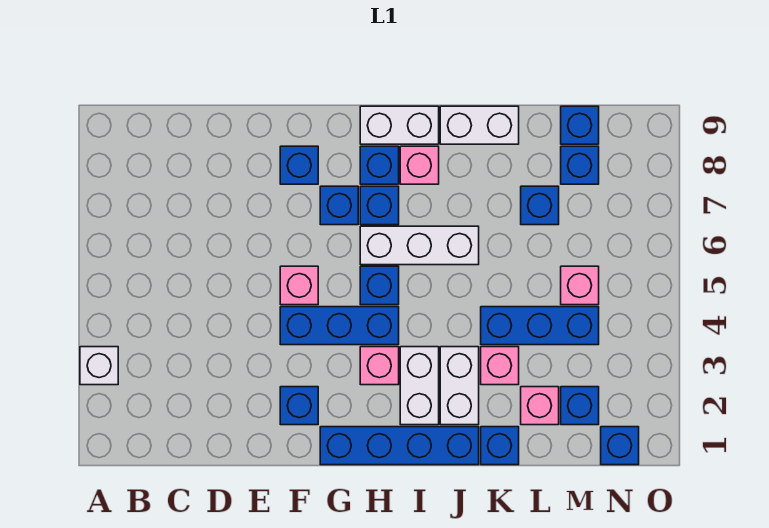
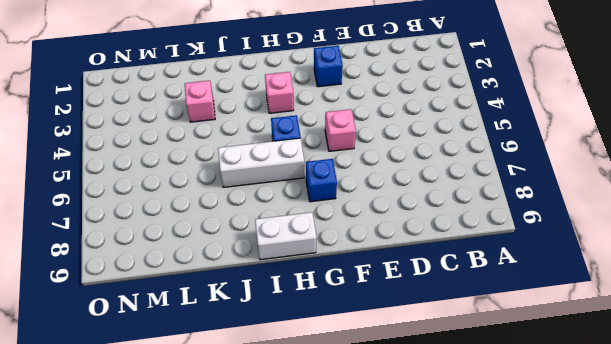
none -> white brick A3 level 1
none -> blue brick F4:H4 level 1
none -> blue brick F8 level 1

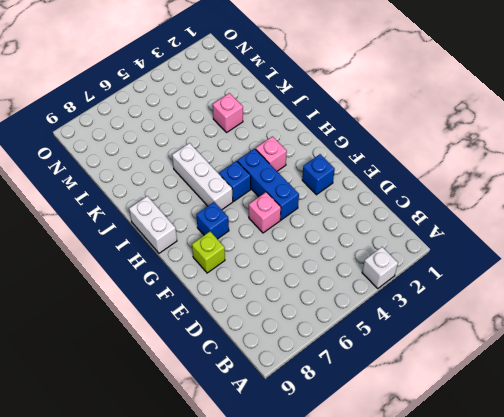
lime brick F8 level 1 -> blue brick F8 level 1
none -> blue brick G1:J1 level 1
none -> blue brick H7 level 1
none -> blue brick H8 level 1

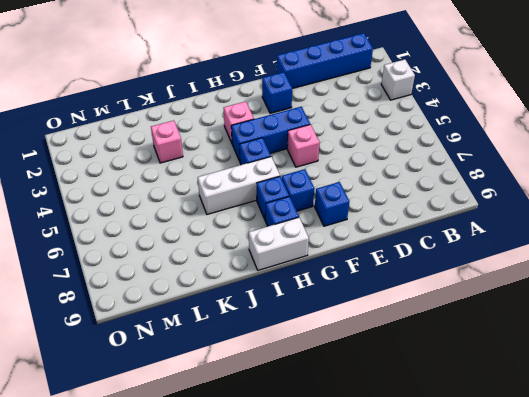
blue brick B1:E1 level 1 -> blue brick G1:J1 level 1
none -> white brick I2:I3 level 1
none -> pink brick I8 level 1
none -> white brick J2:J3 level 1

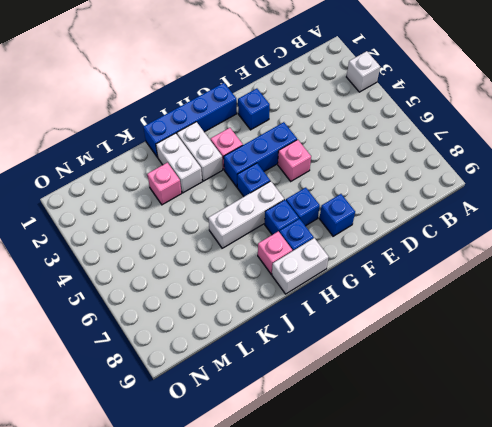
none -> white brick J9:K9 level 1
none -> blue brick K1 level 1
none -> blue brick K4:M4 level 1

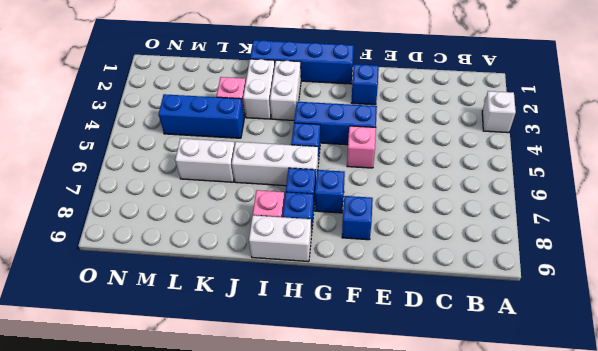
white brick K6:L6 level 1 -> white brick J9:K9 level 1
none -> pink brick H3 level 1
none -> blue brick K1 level 1
none -> pink brick L2 level 1

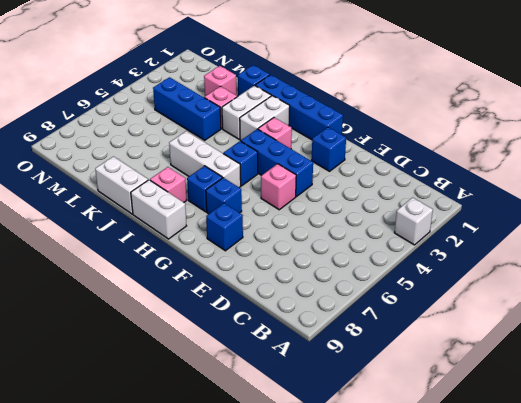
none -> blue brick H8 level 1
none -> blue brick L7 level 1
none -> blue brick M2 level 1

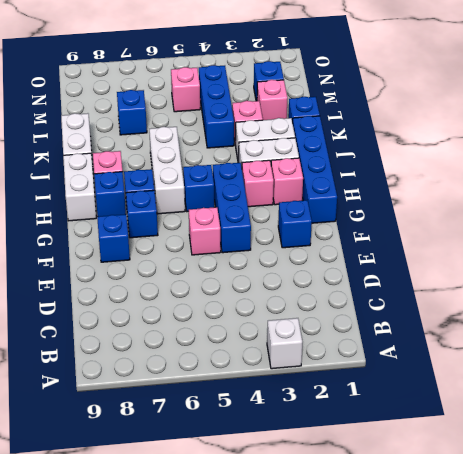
pink brick H2 level 1 -> none
none -> blue brick M8 level 1
none -> blue brick M9 level 1
none -> blue brick N1 level 1

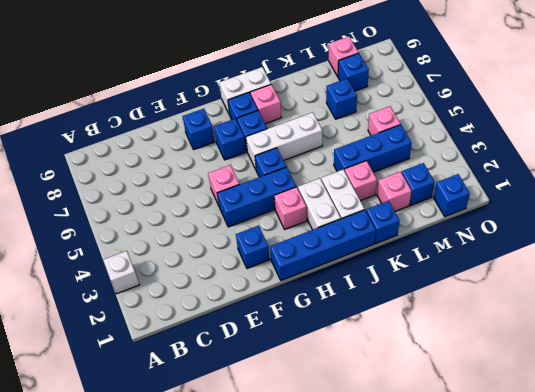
pink brick M9 level 1 -> blue brick M9 level 1
none -> white brick J9:K9 level 1

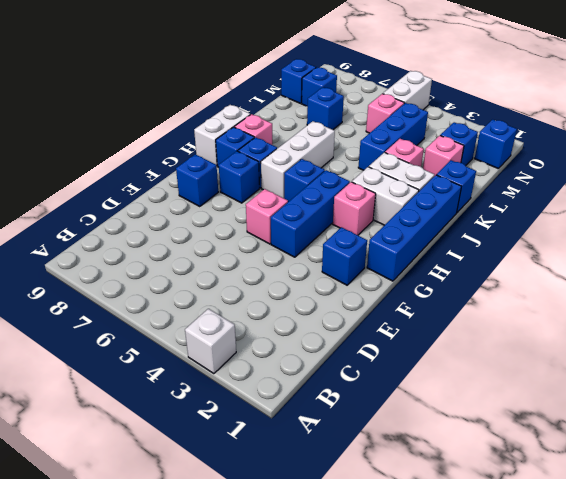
white brick N5:O5 level 1 -> white brick J9:K9 level 1

